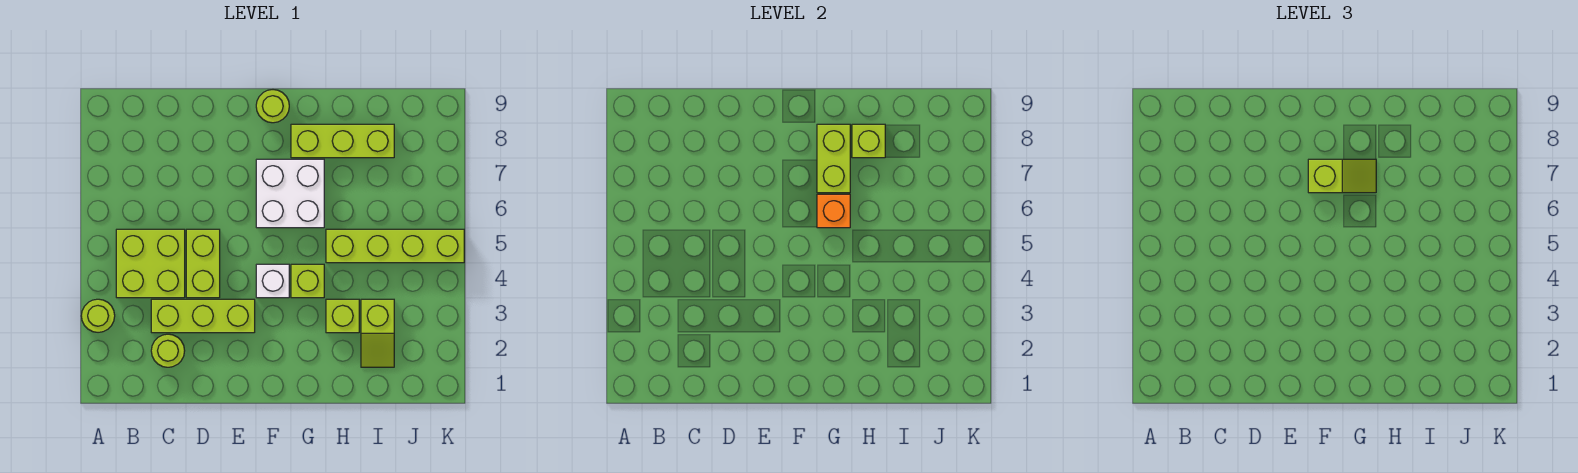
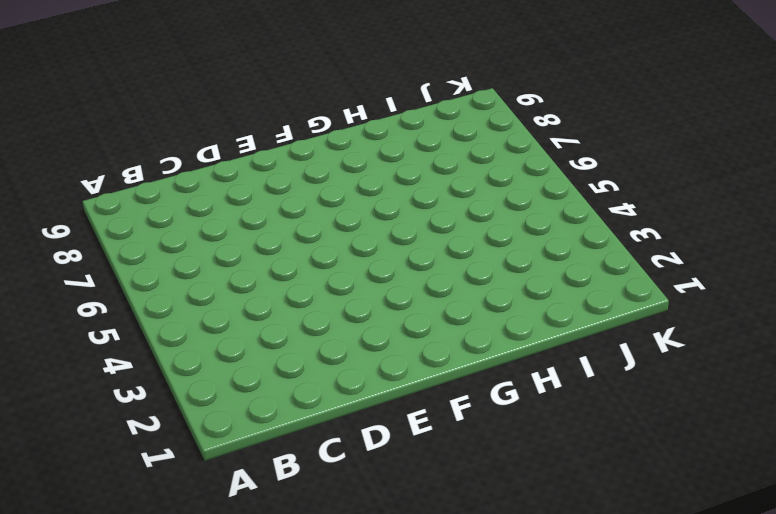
none -> lime round brick A3 level 1
none -> lime brick B4:C5 level 1
none -> lime round brick C2 level 1

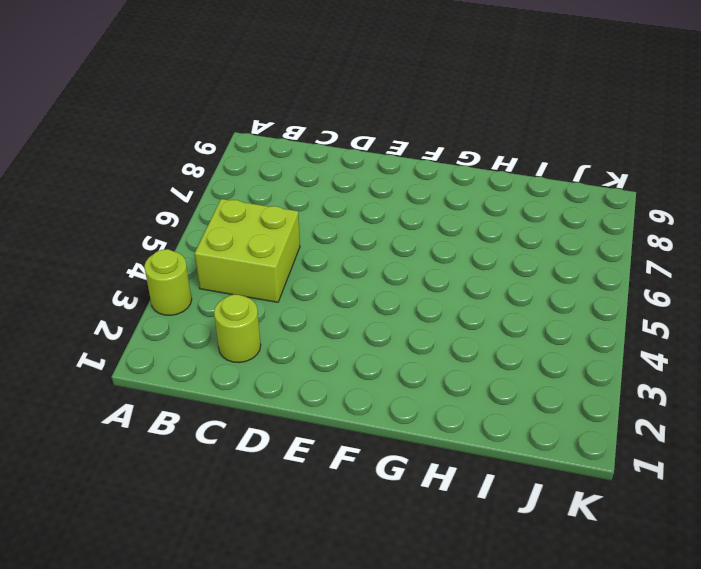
none -> lime brick C3:E3 level 1
none -> lime brick D4:D5 level 1
none -> white brick F4 level 1

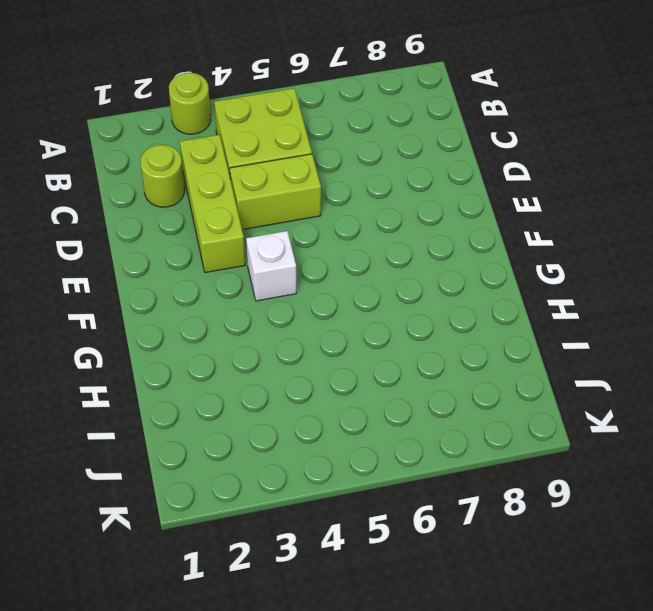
none -> white brick F6:G7 level 1
none -> lime round brick F9 level 1
none -> lime brick G4 level 1

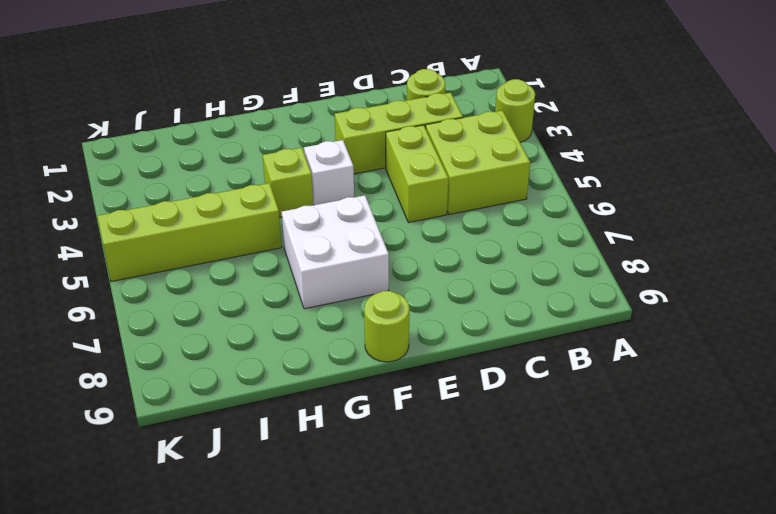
none -> lime brick G8:I8 level 1
none -> lime brick H3 level 1
none -> lime slope I2:I3 level 1 top 3

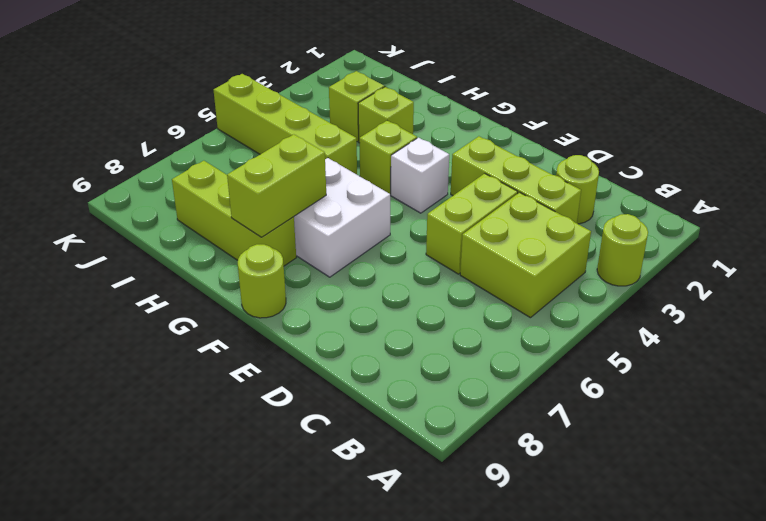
none -> orange brick G6 level 2
none -> lime brick H8 level 2
none -> lime slope F7:G7 level 3 top F

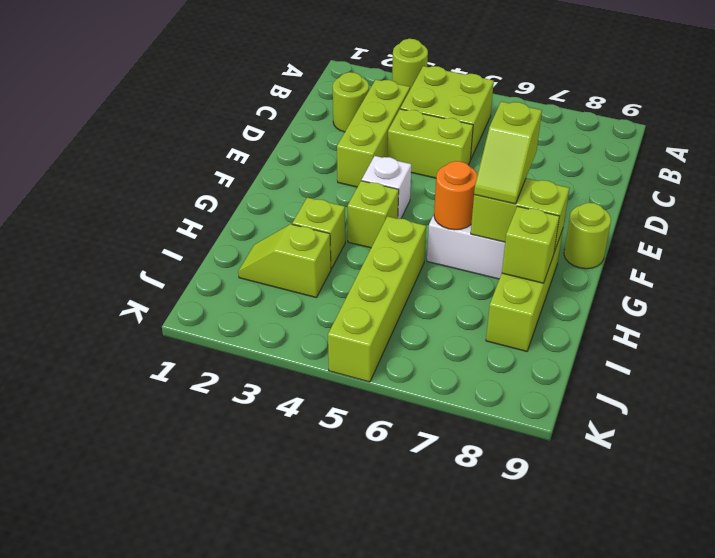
orange round brick G6 level 2 -> orange brick G6 level 2

